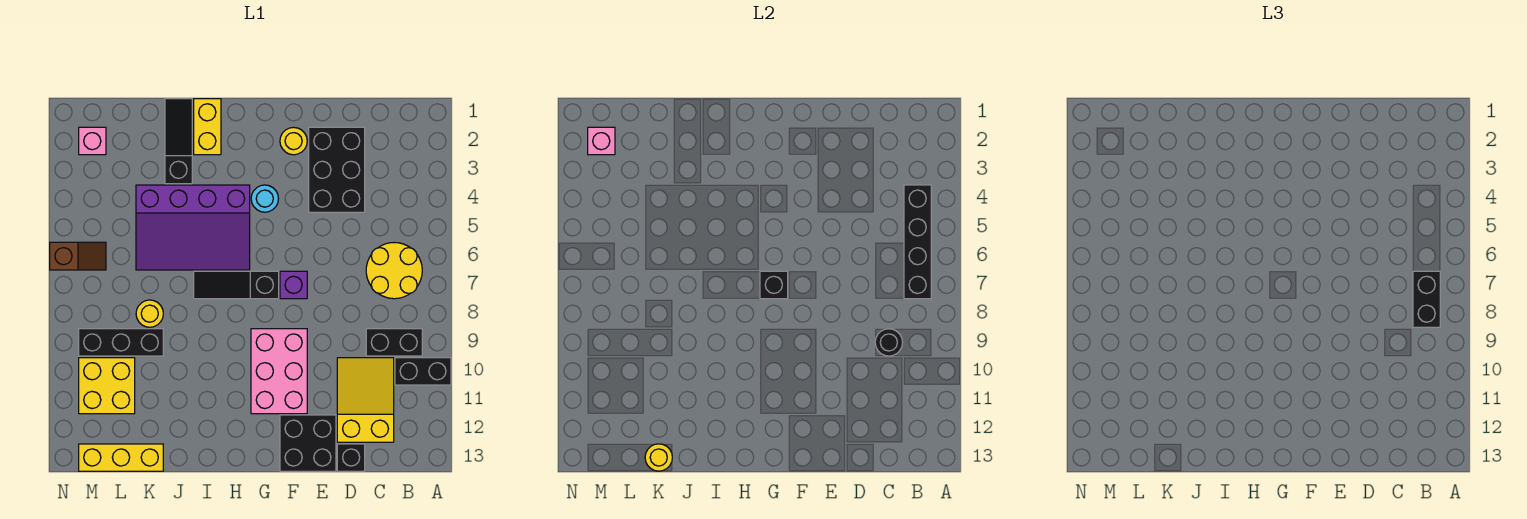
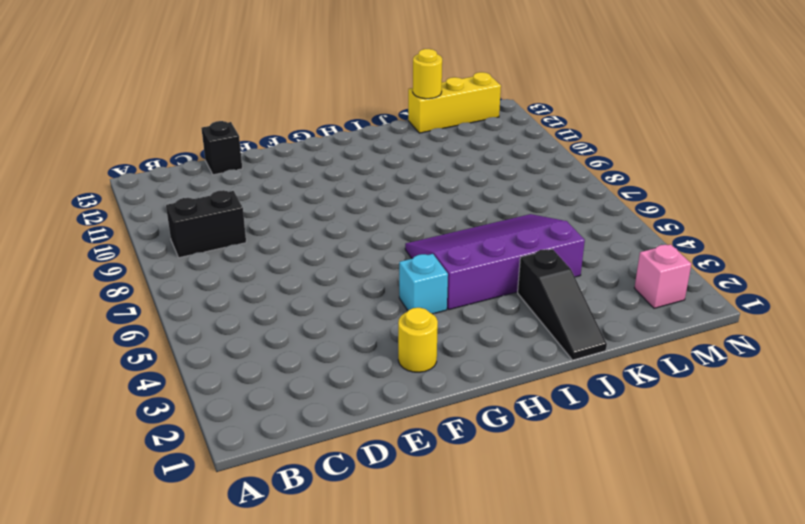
cyan brick G4 level 1 -> cyan round brick G4 level 1
none -> black brick A10:B10 level 1
none -> yellow round brick B6:C7 level 1
none -> yellow slope C10:D12 level 1 top 12

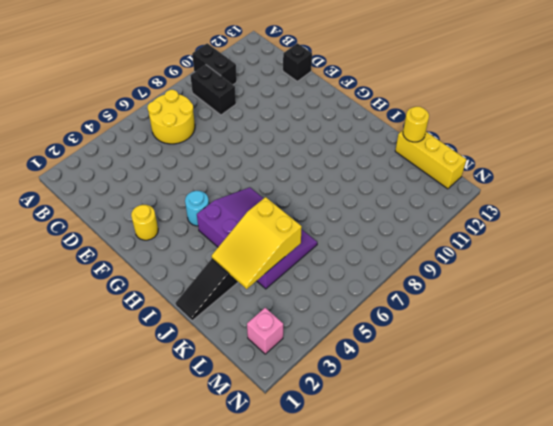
yellow slope J3:K5 level 2 top 5 -> yellow slope C10:D12 level 1 top 12
none -> black brick D2:E4 level 1
none -> black brick E12:F13 level 1
none -> purple brick F7 level 1

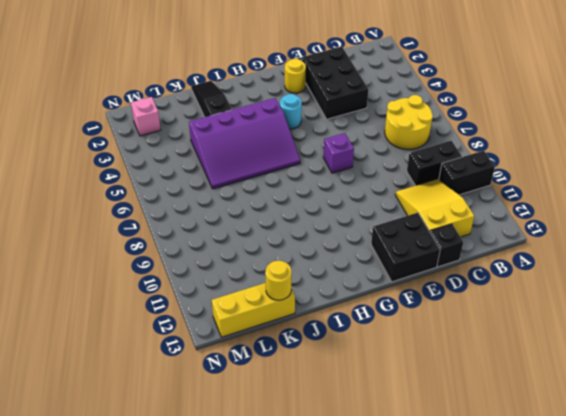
none -> pink brick F9:G11 level 1
none -> black slope G7:I7 level 1 top G
none -> yellow brick I1:I2 level 1

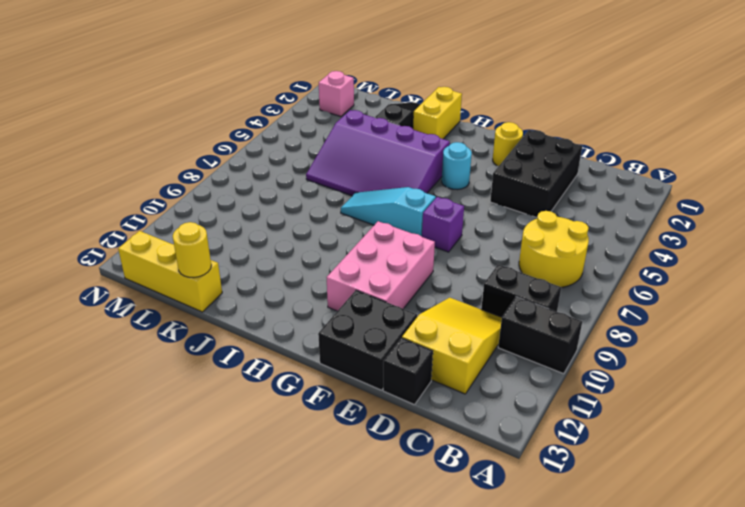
cyan slope G7:I7 level 1 top G -> black slope G7:I7 level 1 top G
none -> yellow round brick K8 level 1
none -> black brick K9:M9 level 1
none -> yellow brick L10:M11 level 1

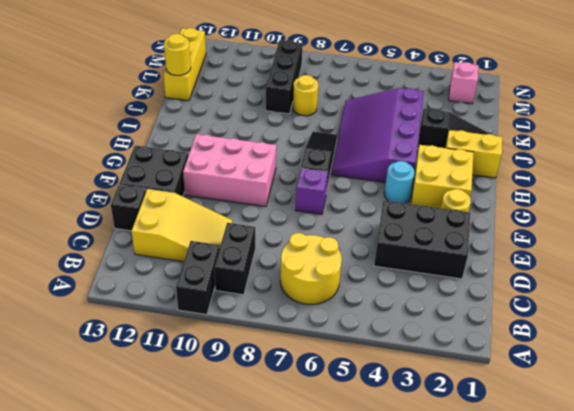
yellow brick G2:H3 level 1 -> yellow brick L10:M11 level 1
none -> brown slope M6:N6 level 1 top N
none -> black brick B4:B7 level 2
none -> black round brick C9 level 2

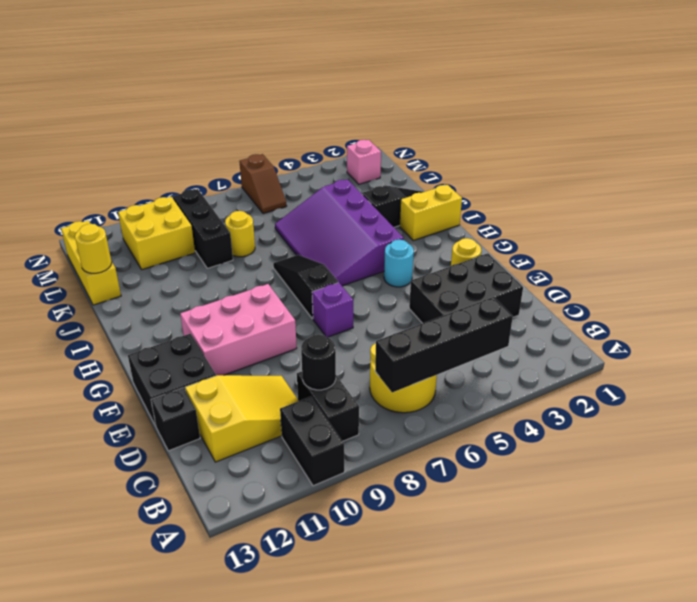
none -> black brick G7 level 2
none -> pink brick M2 level 2
none -> black brick B7:B8 level 3

